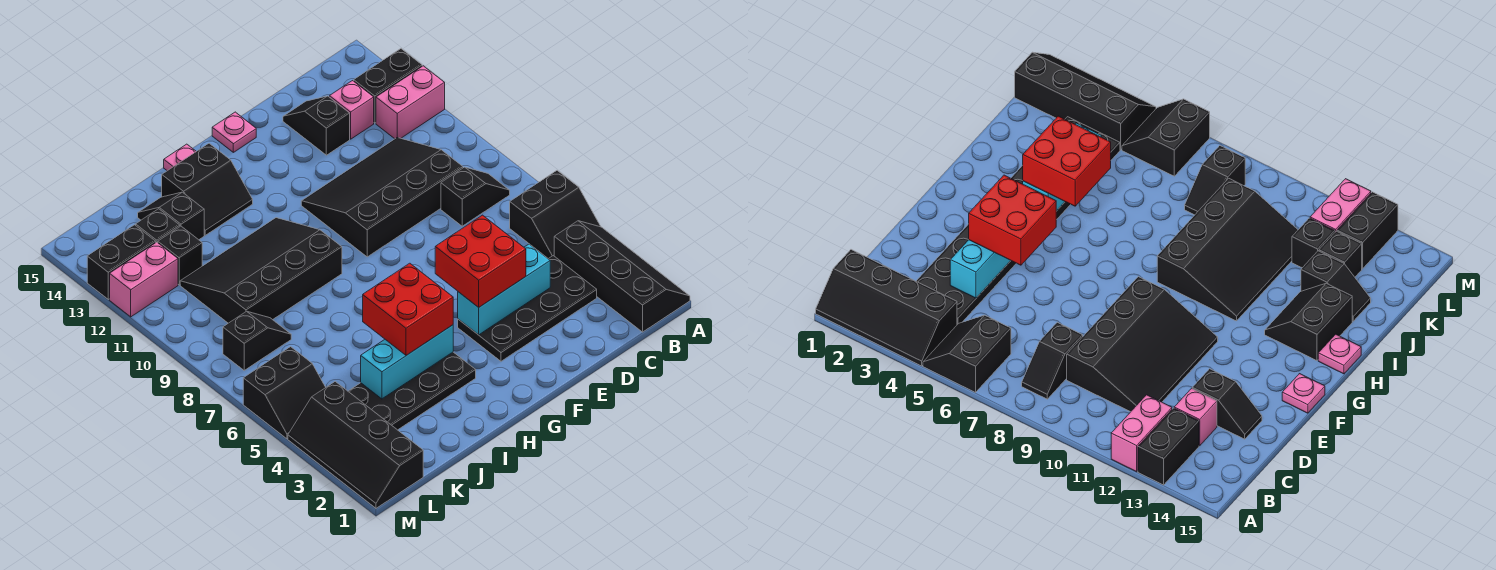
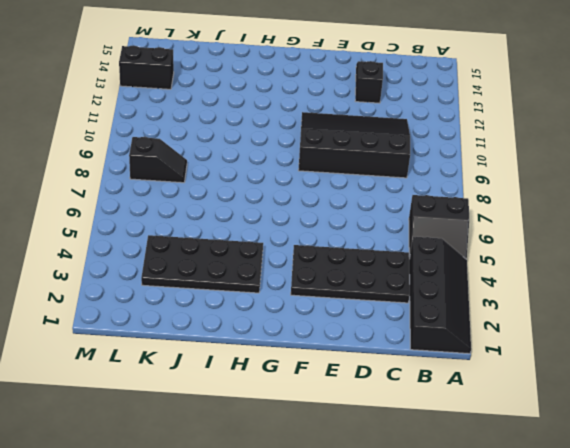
none -> pink brick A12:B12 level 1
none -> black brick A13:B13 level 1
none -> black slope B8:C8 level 1 top C

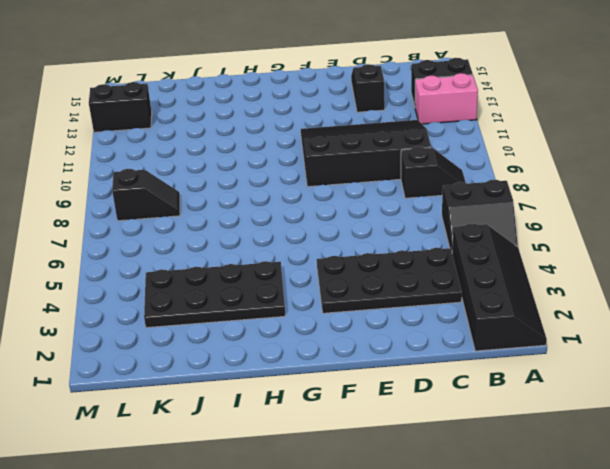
none -> pink brick C13 level 1
none -> pink plate F15 level 1
none -> black slope H9:K11 level 1 top 9

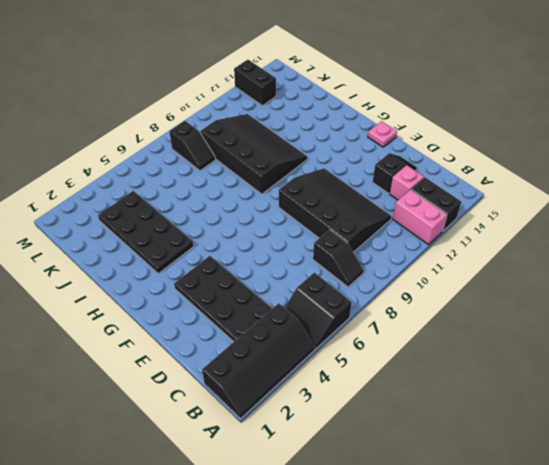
none -> black slope H13:I14 level 1 top 14
none -> pink plate H15 level 1
none -> black slope J13:J14 level 1 top 13

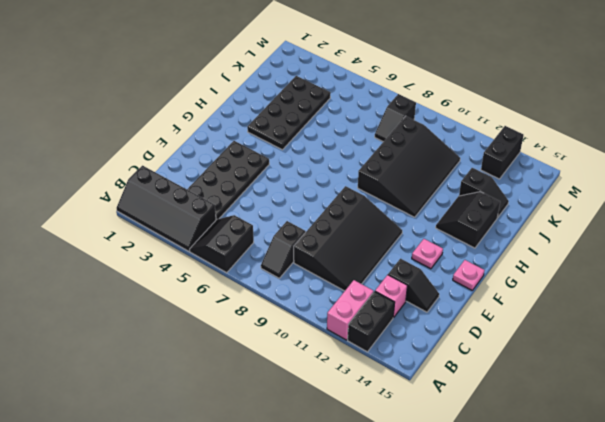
pink plate F13 level 1 -> pink plate H15 level 1
none -> black brick K12 level 1
none -> black brick K13 level 1
none -> black slope L1:M4 level 1 top L

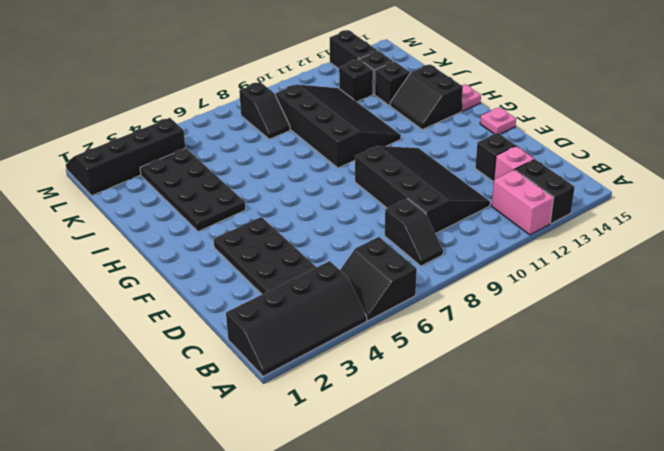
none -> black slope L5:M6 level 1 top 6
none -> pink brick L12:M12 level 1
none -> cyan brick D4:F4 level 2

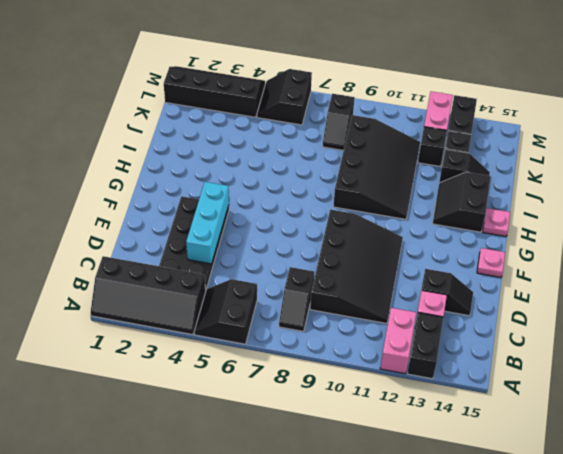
none -> black plate H3:K4 level 1
none -> cyan brick H4:J4 level 2
none -> red brick E4:F5 level 3

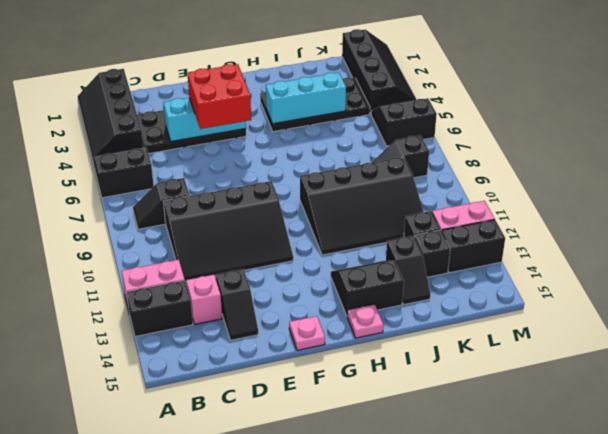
none -> red brick H4:I5 level 3

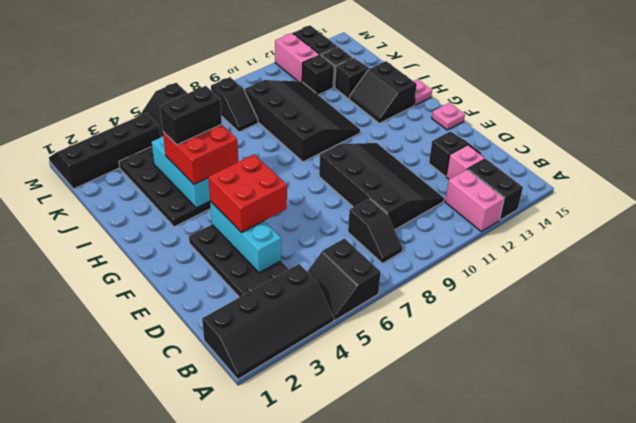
black brick I4:I5 level 4 -> none

